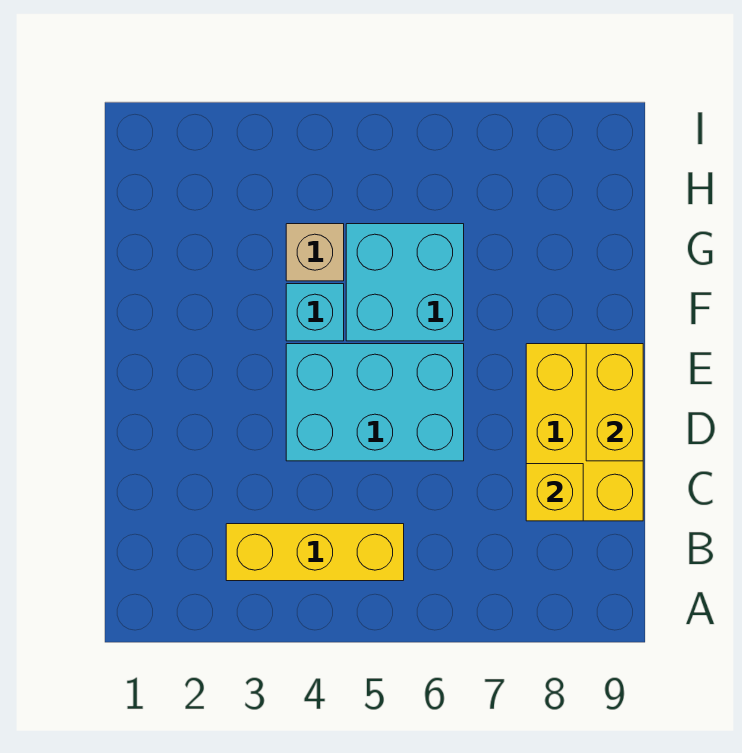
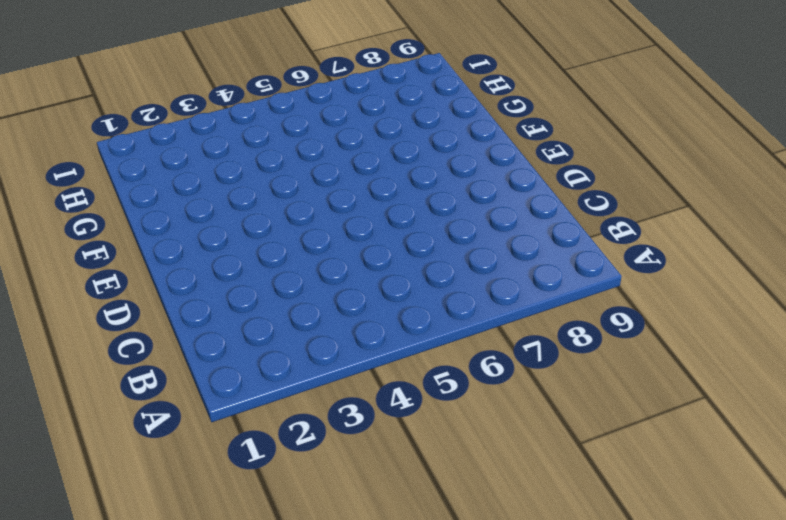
none -> yellow brick B3:B5 level 1
none -> yellow brick C8:E9 level 1

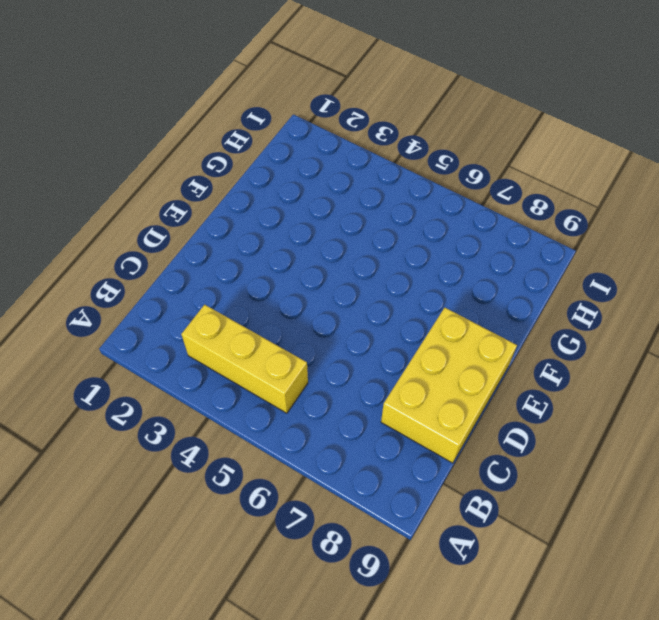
none -> cyan brick D4:E6 level 1
none -> cyan brick F4 level 1

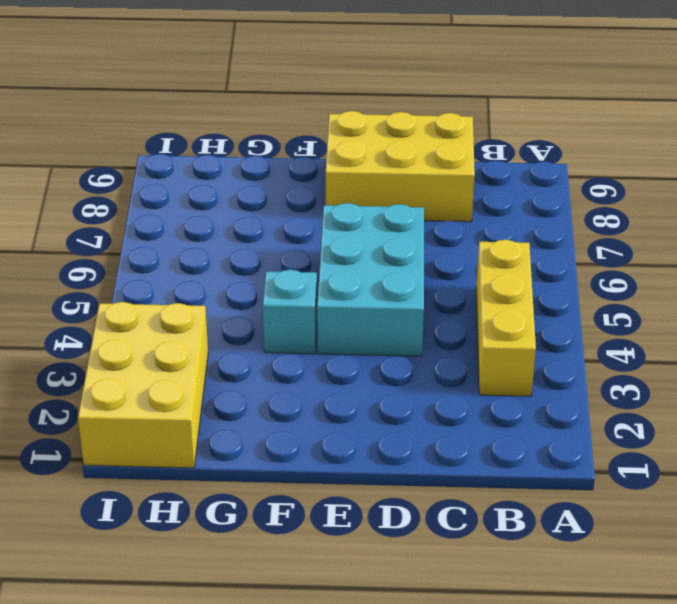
yellow brick H1:I3 level 1 -> none
none -> cyan brick F5:G6 level 1
none -> tan brick G4 level 1

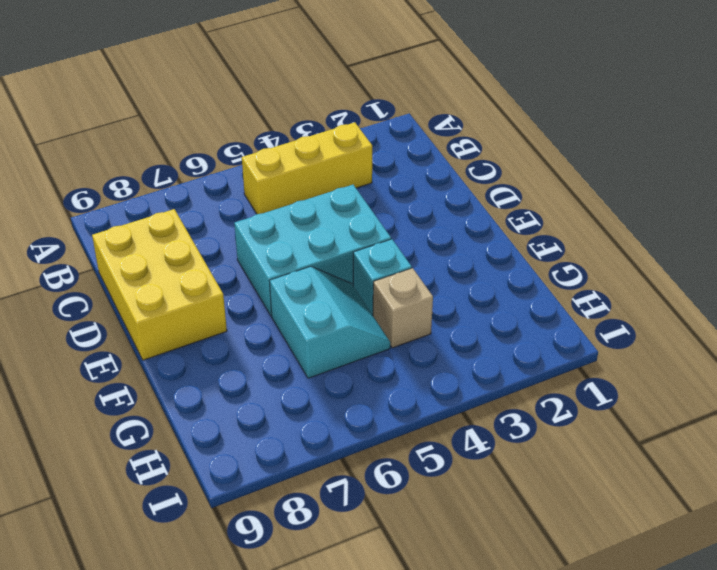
cyan slope F5:G6 level 1 top 6 -> cyan brick F5:G6 level 1
none -> yellow brick C8 level 2
none -> yellow brick D9:E9 level 2

